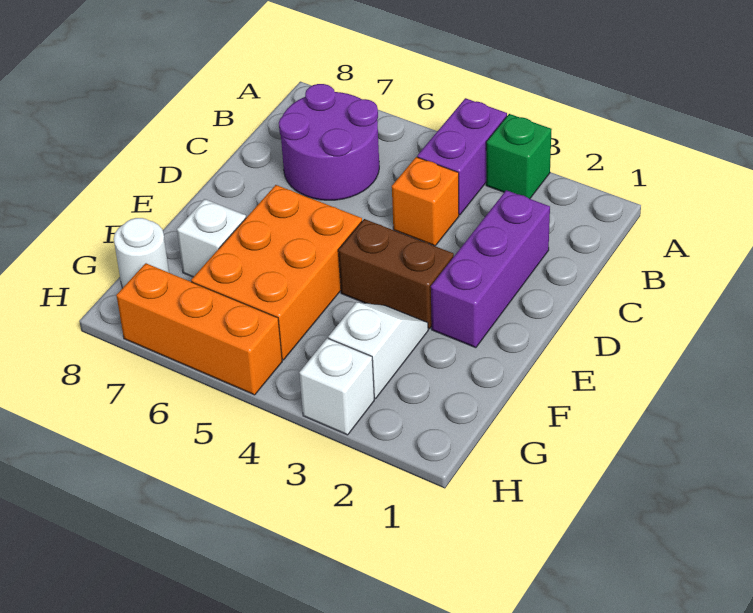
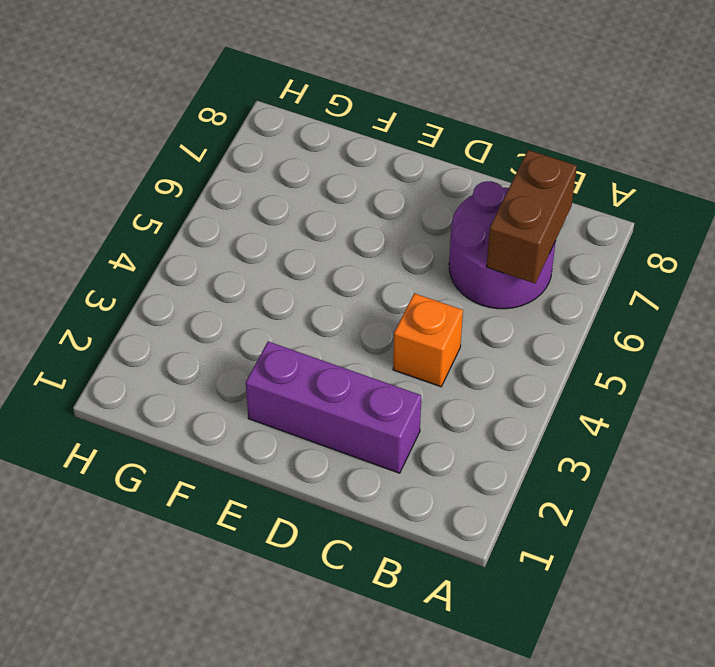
brown brick B6:B7 level 2 -> brown brick E3:E4 level 1
none -> green brick A3 level 1
none -> purple brick A4:B4 level 1
none -> orange brick E5:G6 level 1

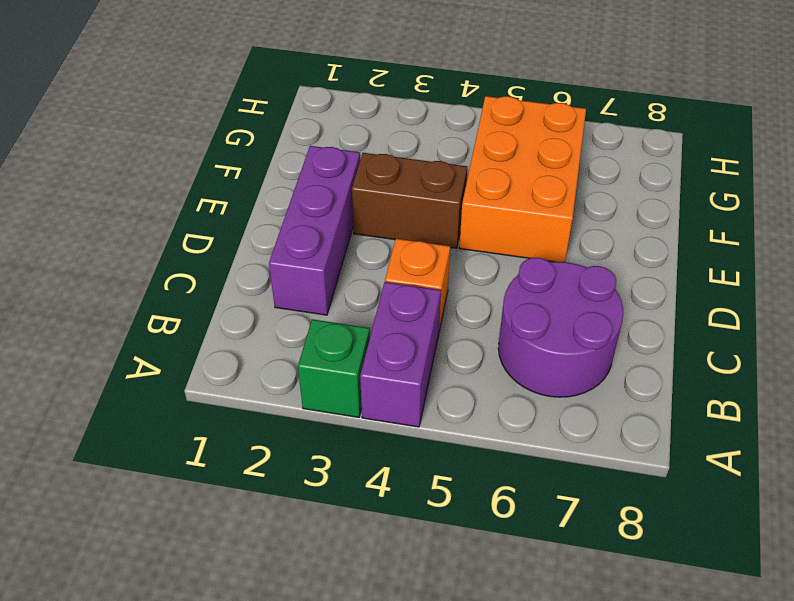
none -> white slope F3:G3 level 1 top G
none -> white brick F7 level 1
none -> white round brick G8 level 1

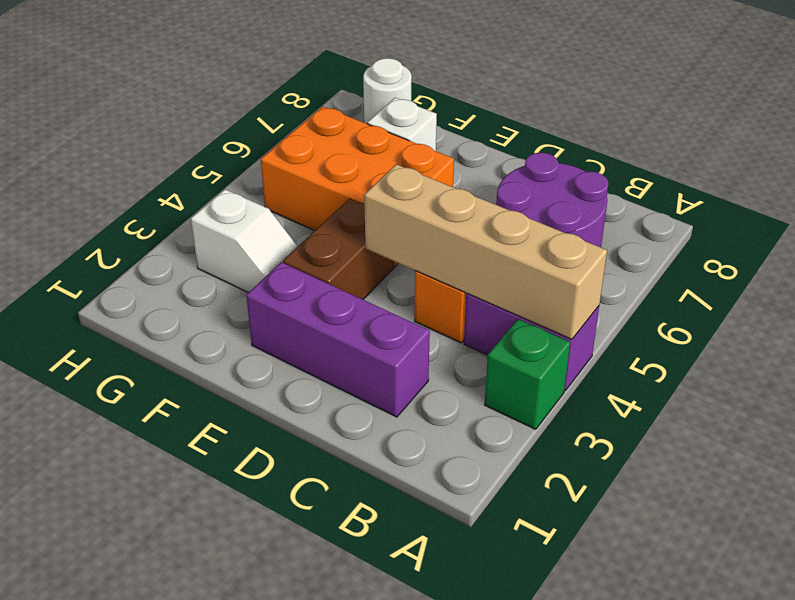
tan brick A4:D4 level 2 -> none
none -> white brick H3 level 1
none -> orange brick H5:H7 level 1

